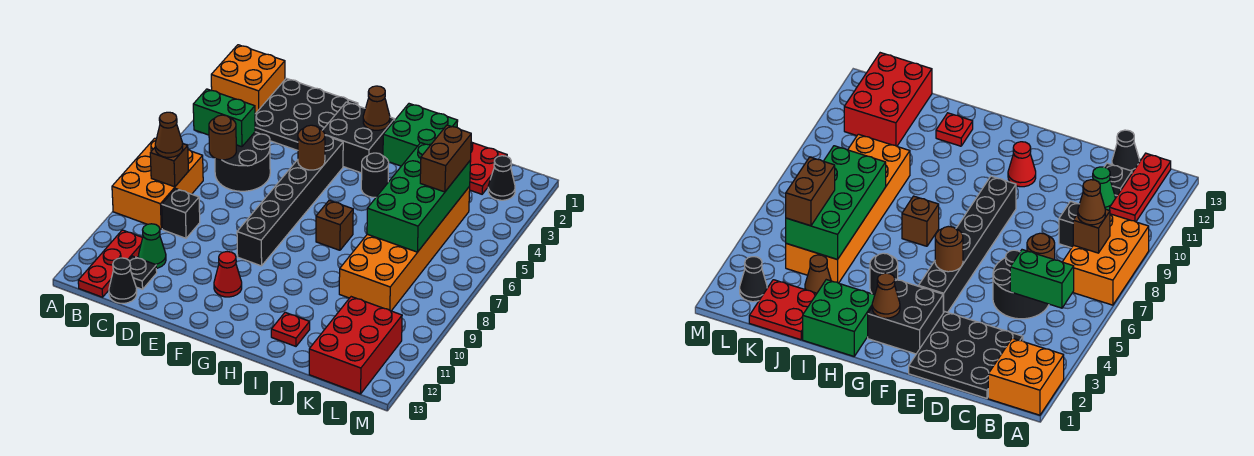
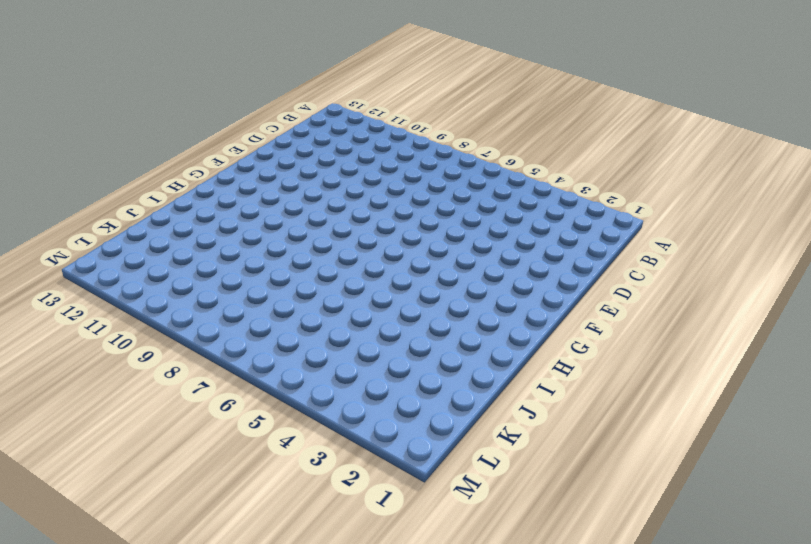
none -> orange brick A1:B2 level 1
none -> orange brick A7:B9 level 1
none -> red plate B11:B13 level 1

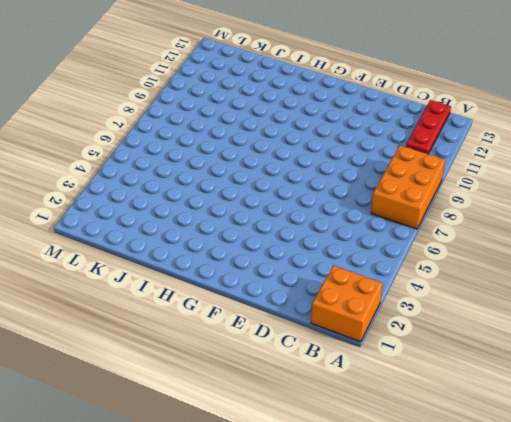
none -> black plate C1:E3 level 1
none -> black round brick C5:D6 level 1
none -> black brick C9 level 1

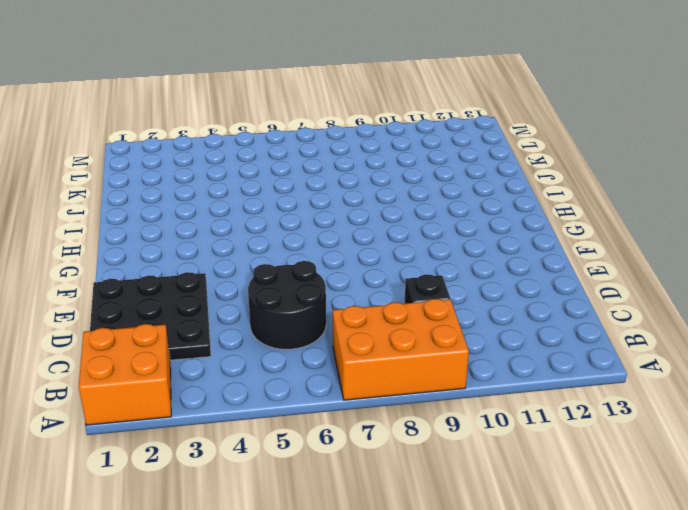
none -> red plate B11:B13 level 1
none -> green cone C11 level 1
none -> black plate C12 level 1

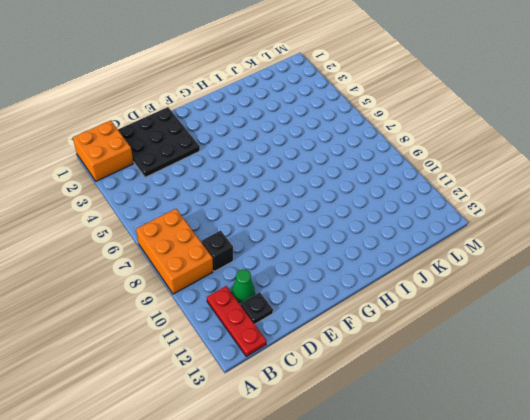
none -> black round brick C5:D6 level 1
none -> black cone C13 level 1
none -> black brick F2:G3 level 1

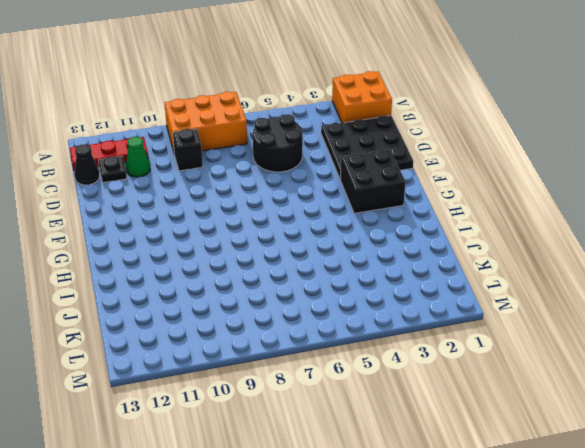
none -> black brick F4:F9 level 1
none -> red cone F11 level 1
none -> green brick H1:I2 level 1

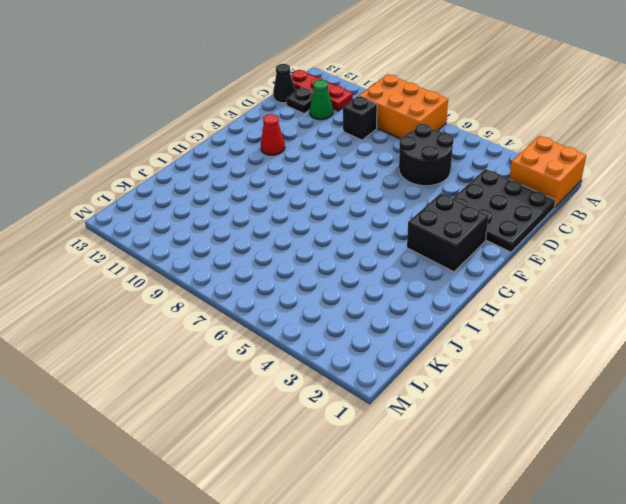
none -> black brick F4:F9 level 1
none -> green brick H1:I2 level 1
none -> black round brick H4 level 1

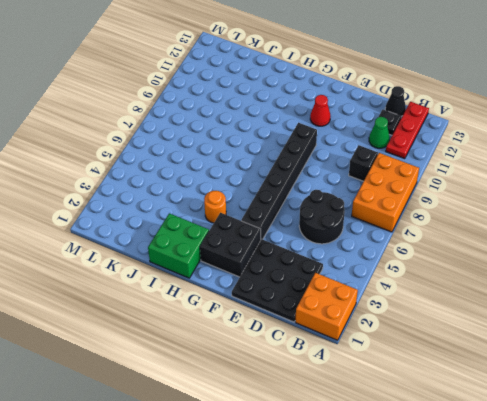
orange round brick H4 level 1 -> black round brick H4 level 1
none -> brown brick H7 level 1
none -> red plate I12 level 1
none -> red plate J1:K2 level 1

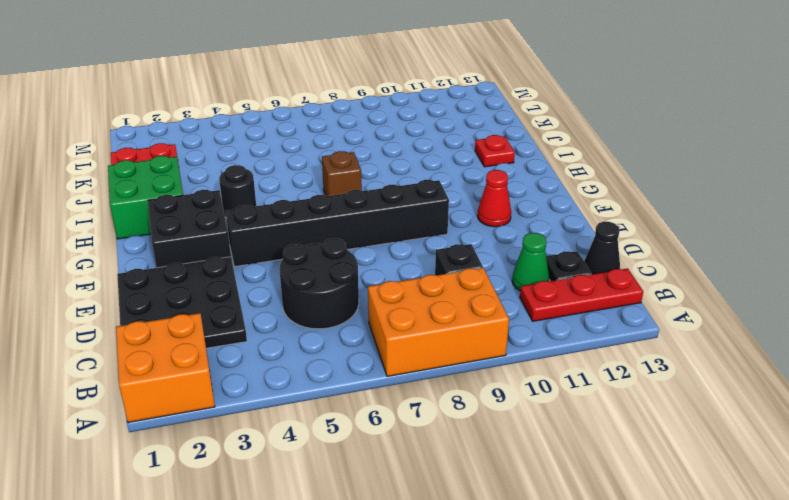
none -> brown cone J3 level 1
none -> orange brick J4:K9 level 1
none -> red brick K11:L13 level 1

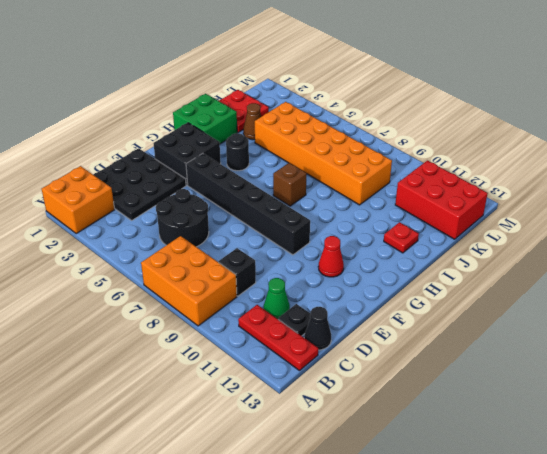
none -> black cone L2 level 1
none -> green brick B5:C5 level 2
none -> brown brick B8 level 2

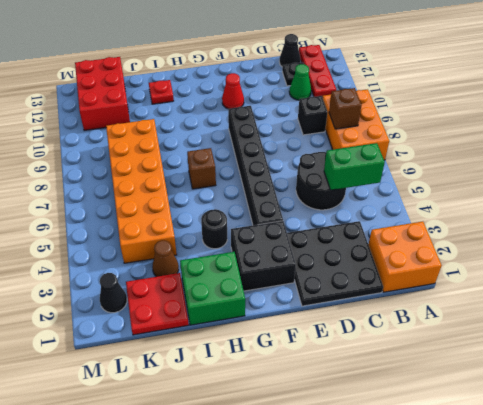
none -> brown round brick C6 level 2
none -> brown round brick F5 level 2
none -> brown cone G2 level 2

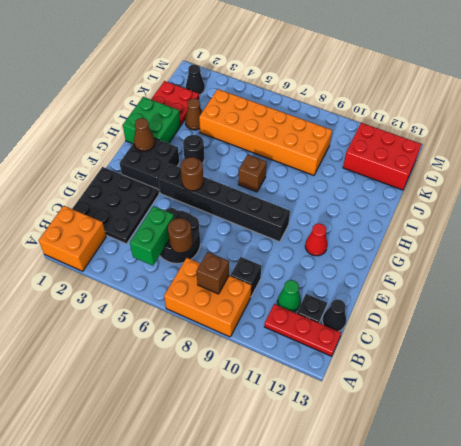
none -> red plate I12 level 1
none -> green brick J4:K7 level 2
none -> brown cone B8 level 3

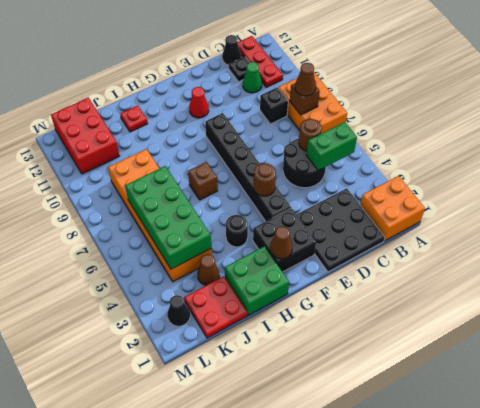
none -> brown brick K4:K5 level 3

